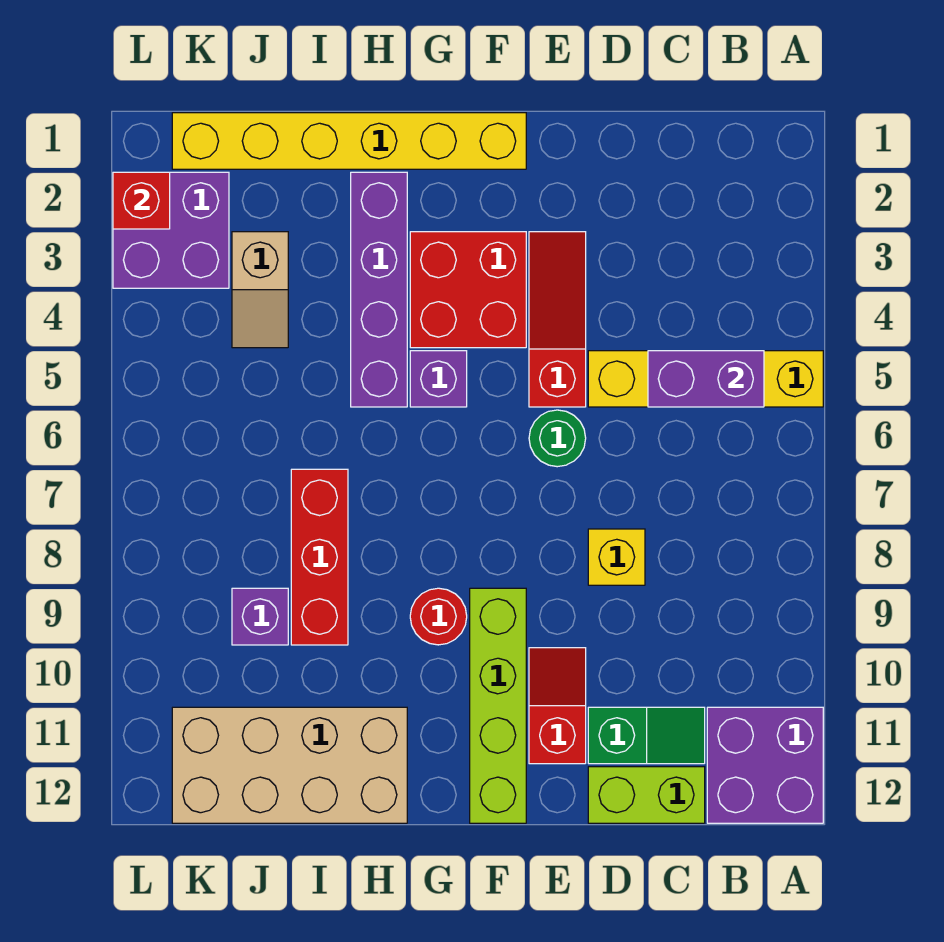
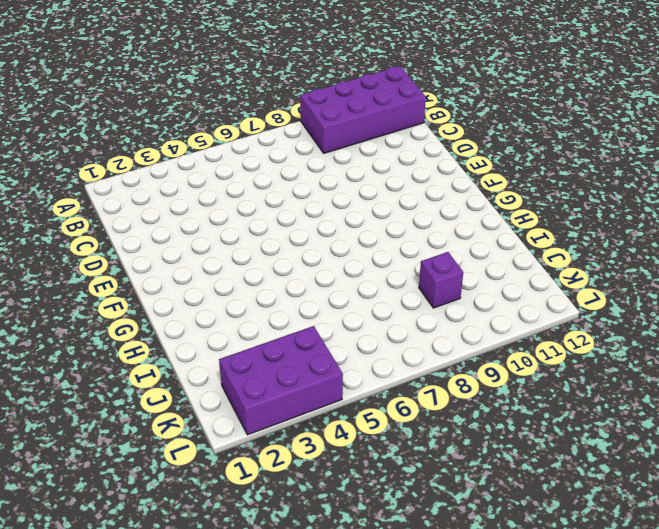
purple brick A9:B12 level 1 -> purple brick A11:B12 level 1
purple brick K2:L4 level 1 -> purple brick K2:L3 level 1
none -> yellow brick A5:D5 level 1
none -> green slope C11:D11 level 1 top D
none -> lime brick C12:D12 level 1

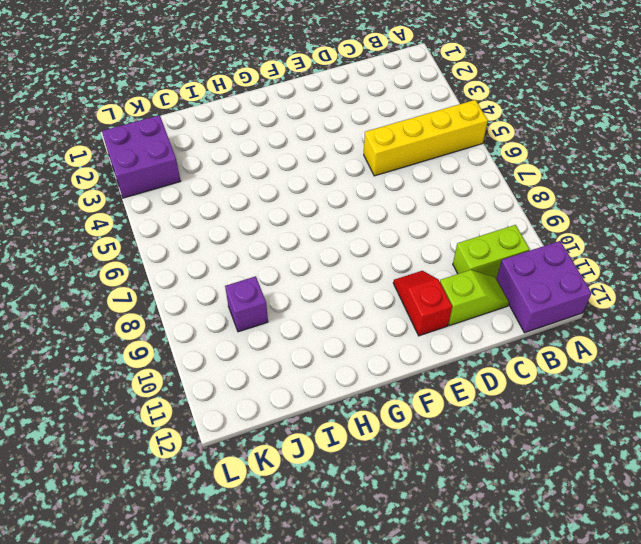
lime brick B10:C10 level 1 -> lime brick C12:D12 level 1
lime slope C11:D11 level 1 top D -> green slope C11:D11 level 1 top D
none -> yellow brick D8 level 1
none -> red slope E3:E5 level 1 top 5
none -> green round brick E6 level 1

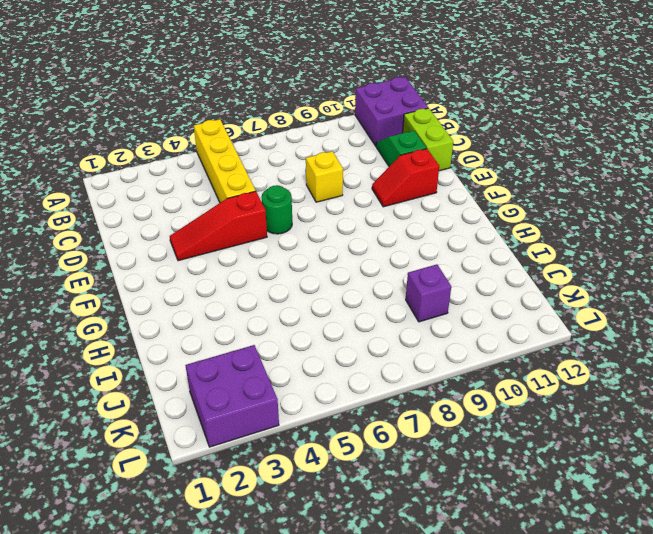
none -> yellow brick F1:K1 level 1
none -> red brick F3:G4 level 1
none -> lime brick F9:F12 level 1

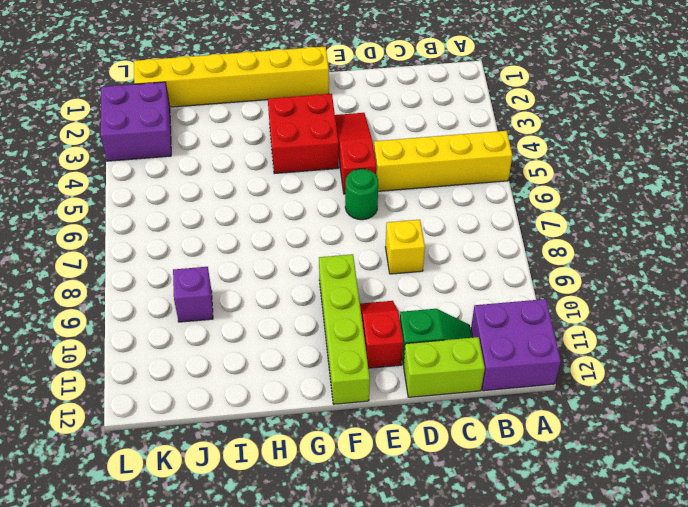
none -> purple brick G5 level 1
none -> red round brick G9 level 1
none -> purple brick H2:H5 level 1

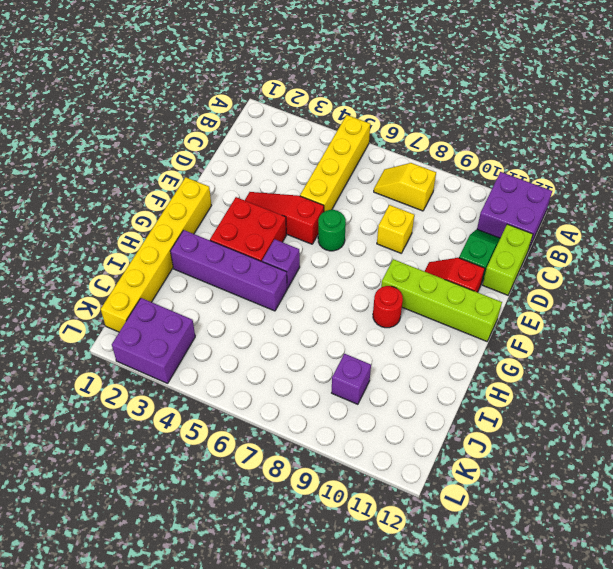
yellow slope B7:B8 level 1 top 8 -> none
none -> tan brick H11:K12 level 1
none -> red brick I7:I9 level 1
none -> tan slope J3:J4 level 1 top 3

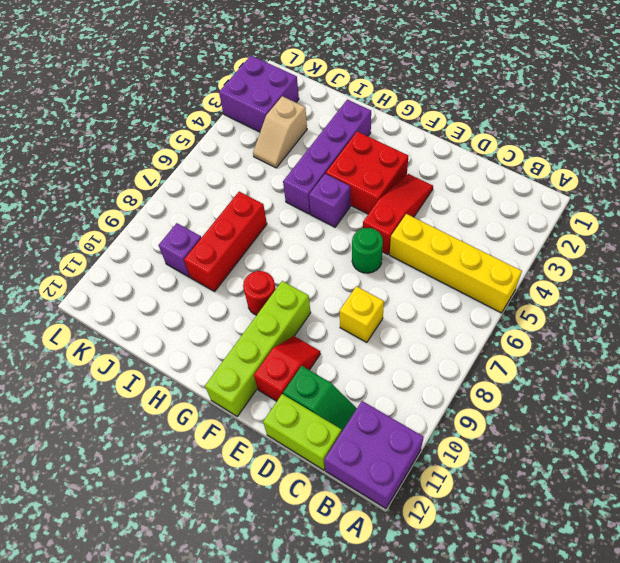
none -> yellow brick F1:K1 level 1
none -> tan brick H11:K12 level 1
none -> purple brick B5:C5 level 2

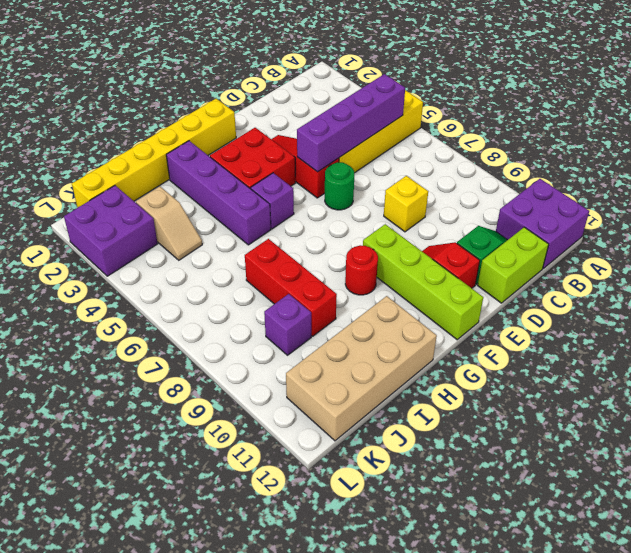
purple brick B5:E5 level 2 -> purple brick B5:C5 level 2
none -> red brick L2 level 2

